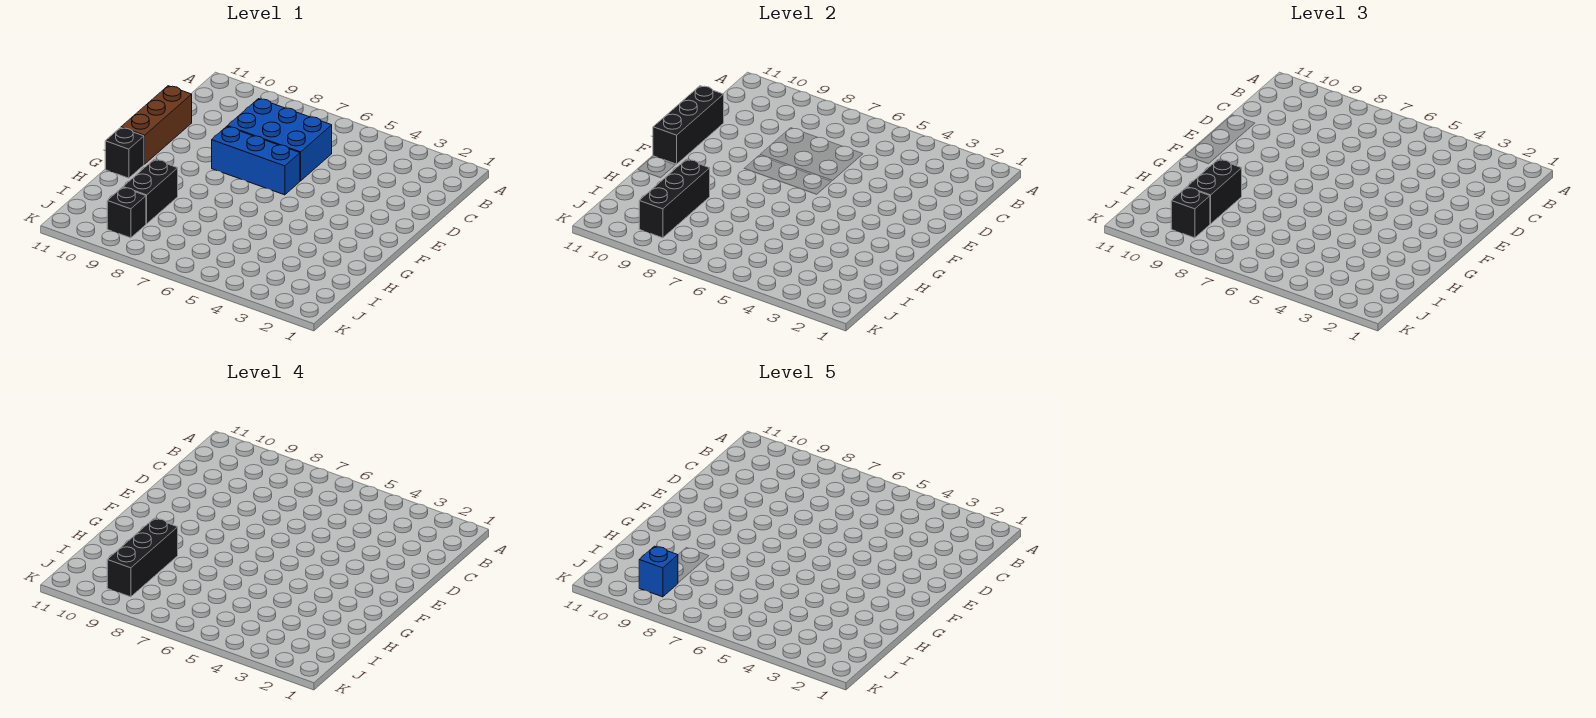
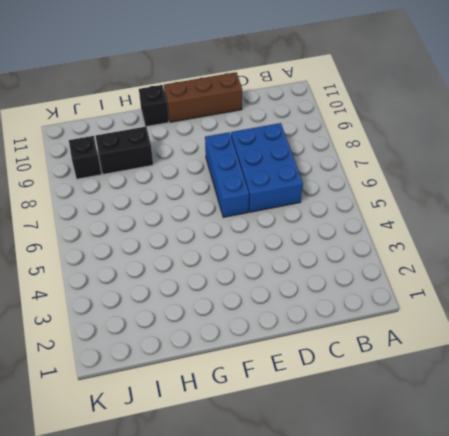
none -> black brick D11:F11 level 2
none -> black brick H9:J9 level 2
none -> black brick H9:I9 level 3

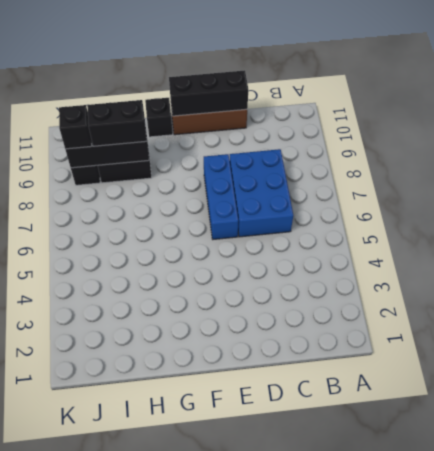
none -> black brick H9:J9 level 4
none -> blue brick J9 level 5

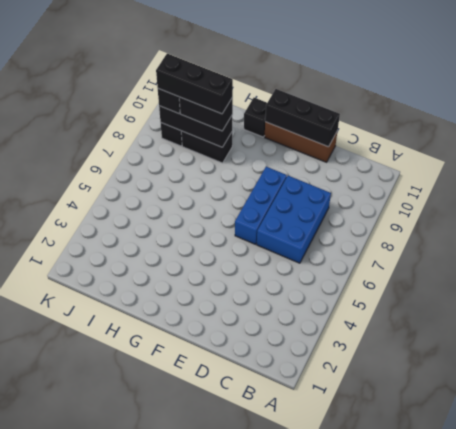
none -> blue brick J9 level 5

